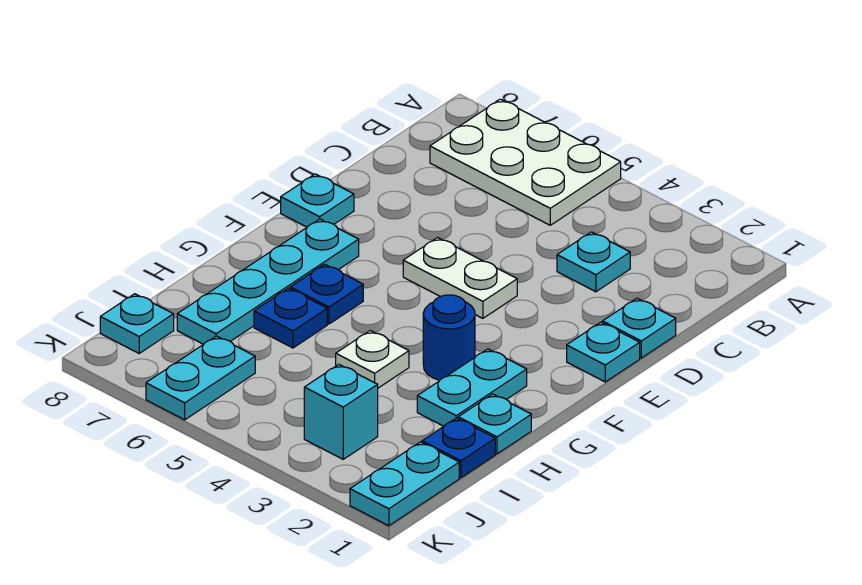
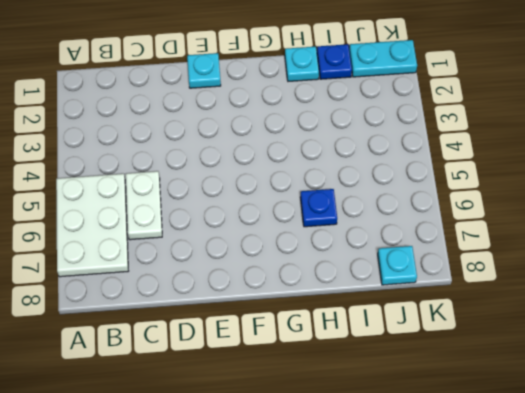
white plate C5:C6 level 1 -> white plate E4:E5 level 1
none -> cyan plate C3 level 1
none -> cyan plate D1 level 1
none -> cyan plate E8 level 1

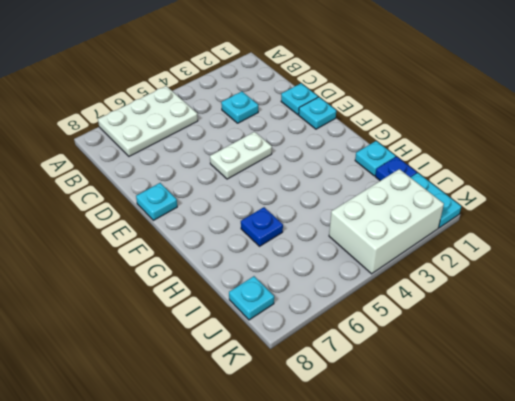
white brick J2:K4 level 1 -> cyan brick J3 level 1
none -> cyan plate F7:I7 level 1
none -> cyan plate G2:H2 level 1
none -> blue round brick G3 level 1

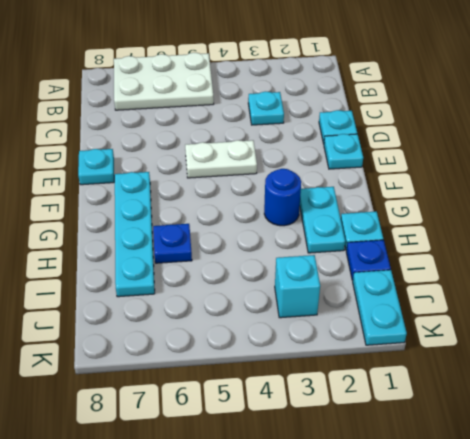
none -> blue plate G6 level 1
none -> white plate H4 level 1
none -> cyan plate J6:K6 level 1

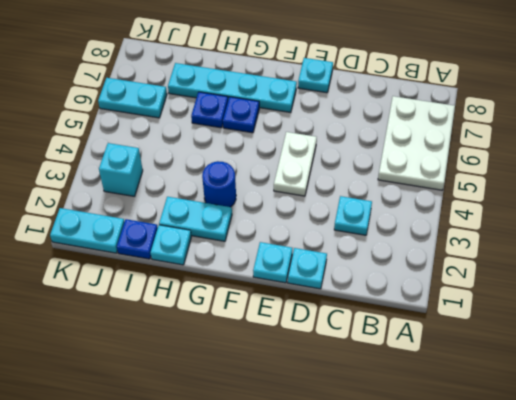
none -> white plate H4 level 1
none -> cyan plate J8 level 1

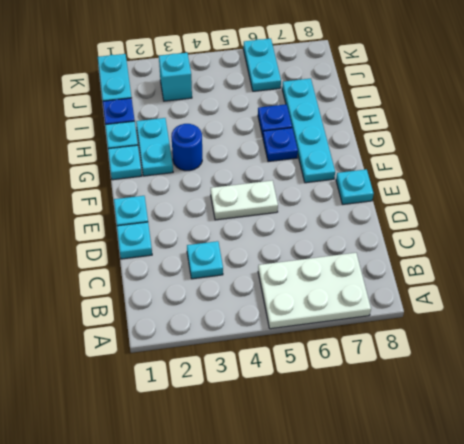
cyan plate G1 level 1 -> cyan plate J8 level 1
none -> white plate H4 level 1

